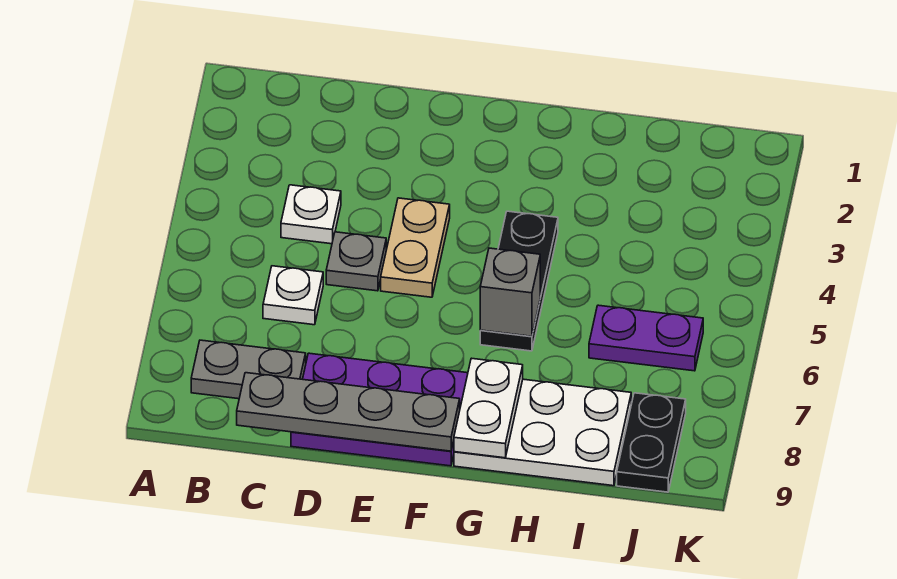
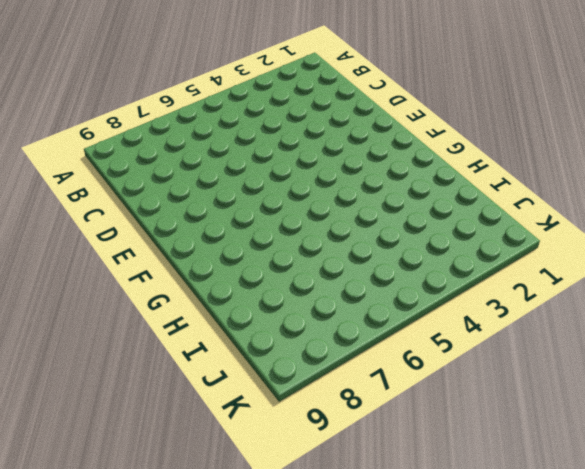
none -> grey plate B8:C8 level 1
none -> white plate C4 level 1
none -> white plate C6 level 1

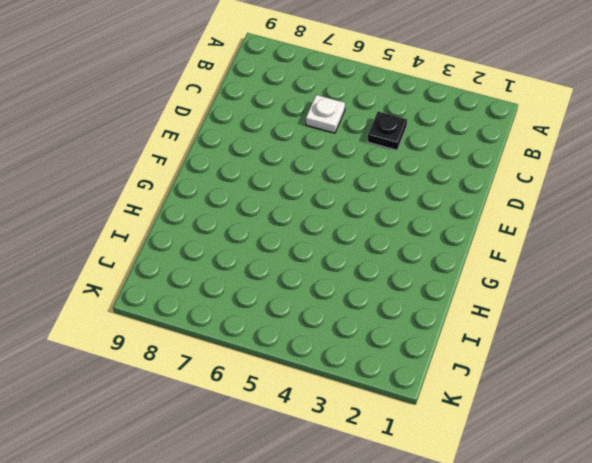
black plate C4 level 1 -> white plate C4 level 1
none -> grey plate B8:C8 level 1
none -> grey plate D5 level 1
none -> purple plate D8:F9 level 1

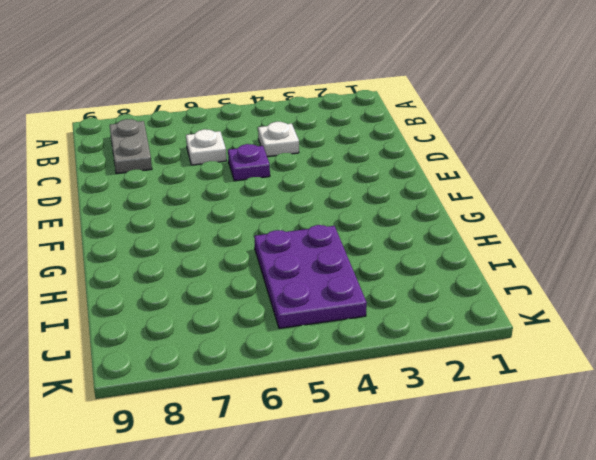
purple plate D5 level 1 -> grey plate D5 level 1
purple plate H4:J5 level 1 -> purple plate D8:F9 level 1
none -> tan plate E4:E5 level 1
none -> black plate G4:G6 level 1
none -> white plate G8:I9 level 1

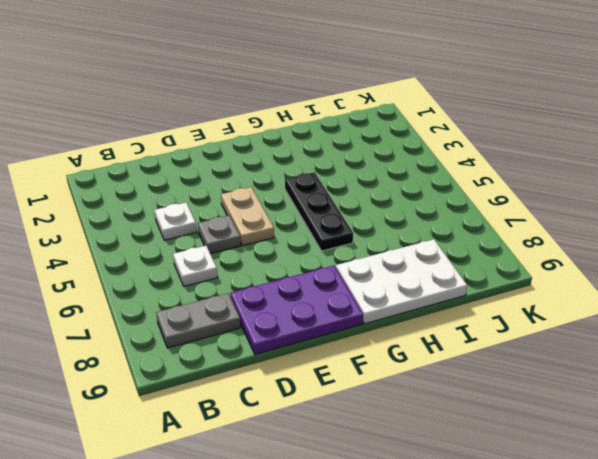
none -> purple plate I6:J6 level 1
none -> black plate J8:J9 level 1
none -> grey plate C9:F9 level 2

